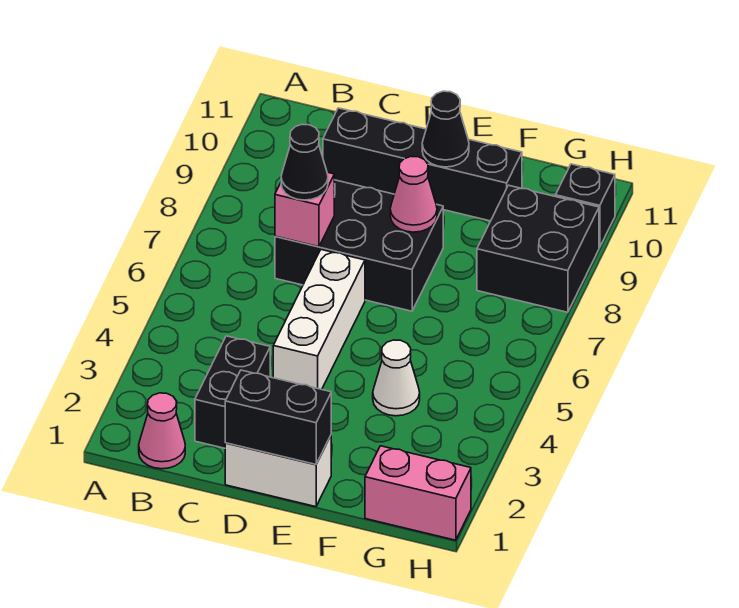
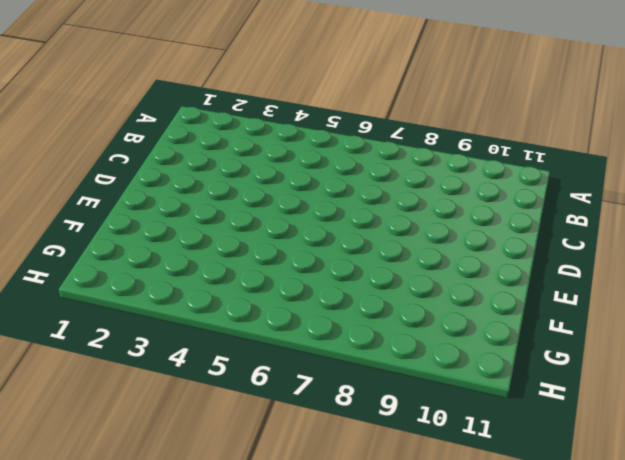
none -> pink cone B1 level 1
none -> black brick C2:C3 level 1
none -> black brick C7:E8 level 1

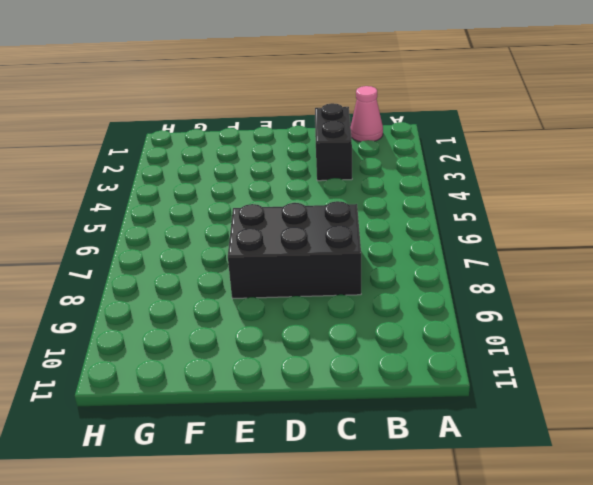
none -> black brick C10:F10 level 1
none -> white brick D1:E1 level 1
none -> white brick D4:D6 level 1

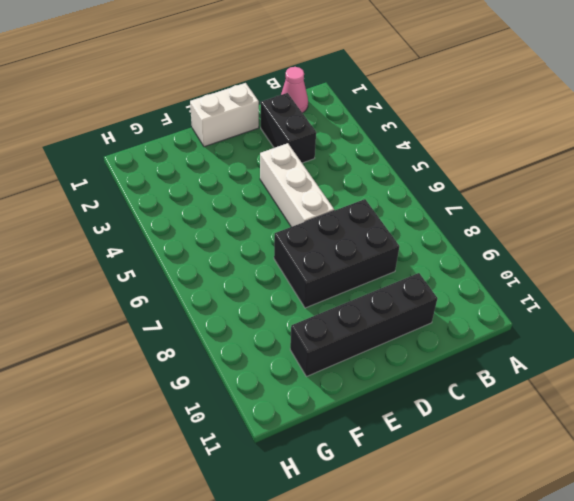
none -> white cone F4 level 1
none -> pink brick G1:H1 level 1
none -> black brick G8:H9 level 1

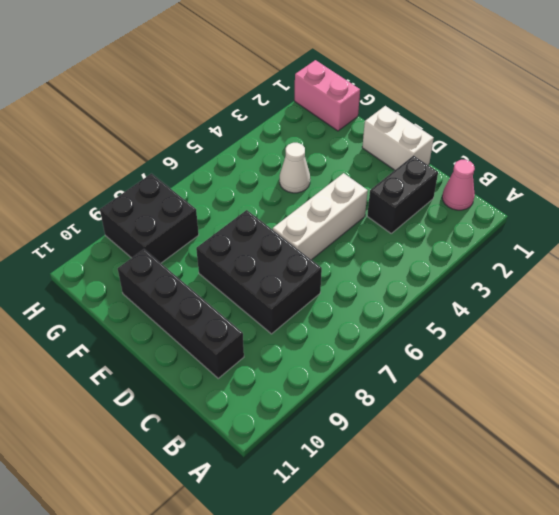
none -> black brick H10 level 1
none -> pink brick C7 level 2
none -> black brick D1:E1 level 2

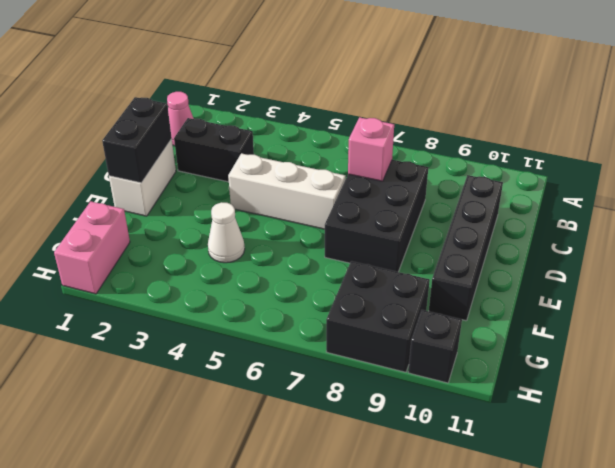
none -> pink cone E8 level 2
none -> black cone E10 level 2
none -> black cone C7 level 3

